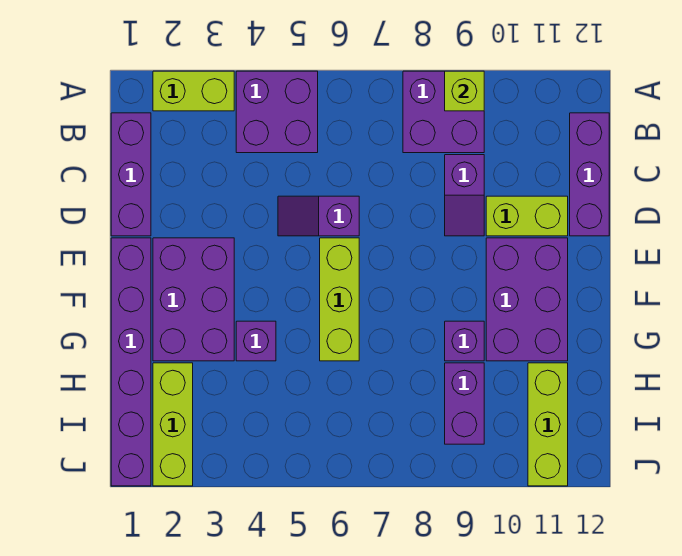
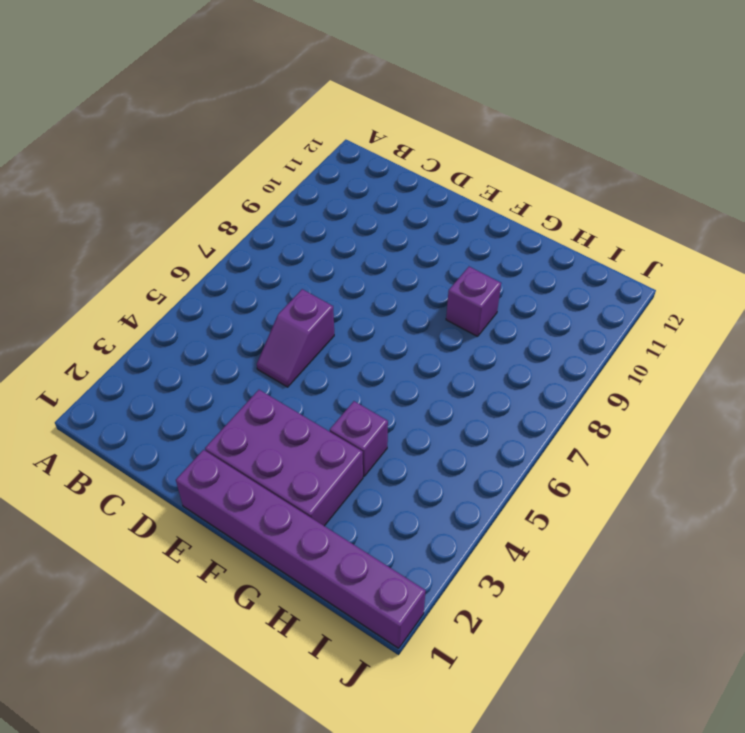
none -> lime brick A2:A3 level 1
none -> purple brick A4:B5 level 1
none -> purple brick A8:B9 level 1

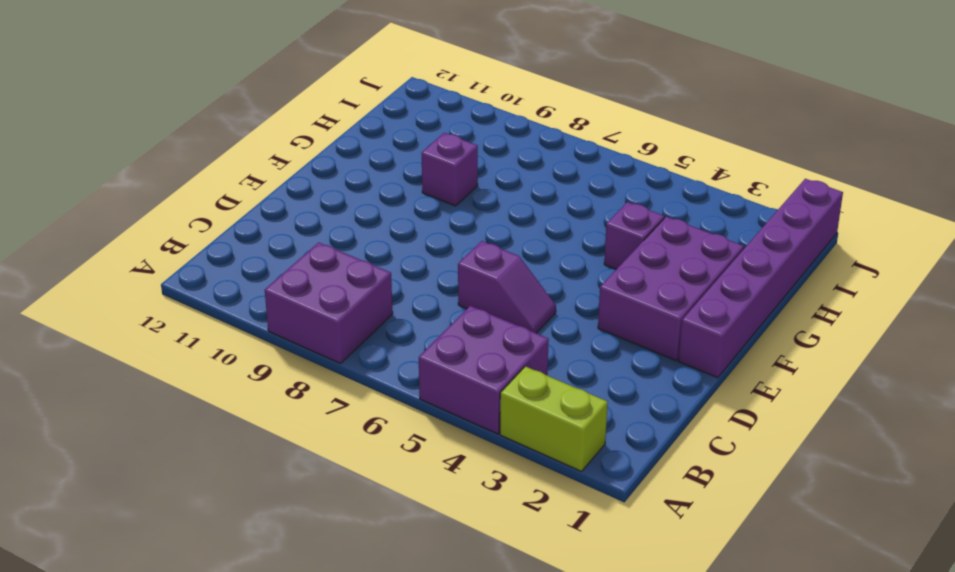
none -> purple brick B1:D1 level 1
none -> purple brick B12:D12 level 1
none -> purple slope C9:D9 level 1 top C

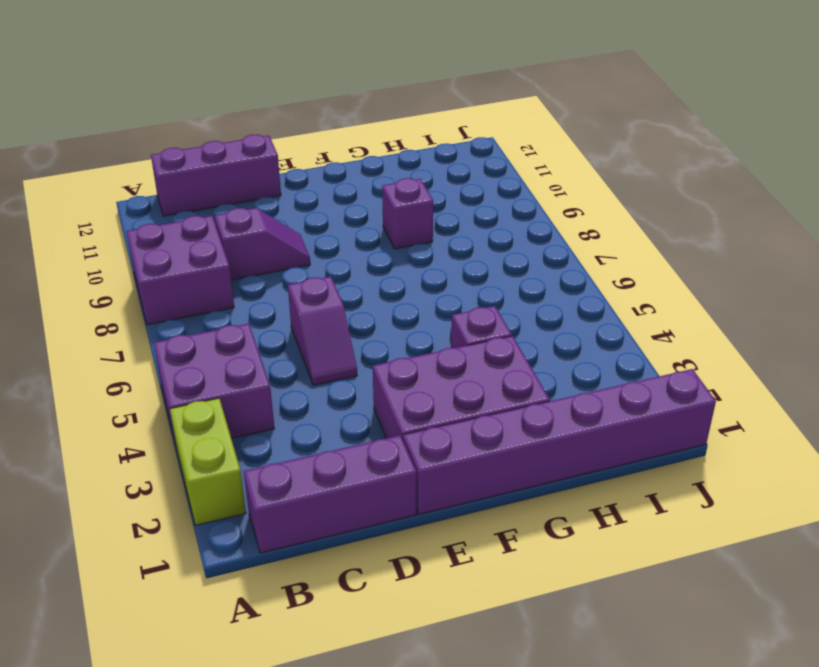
none -> lime brick D10:D11 level 1
none -> lime brick E6:G6 level 1
none -> purple brick E10:G11 level 1

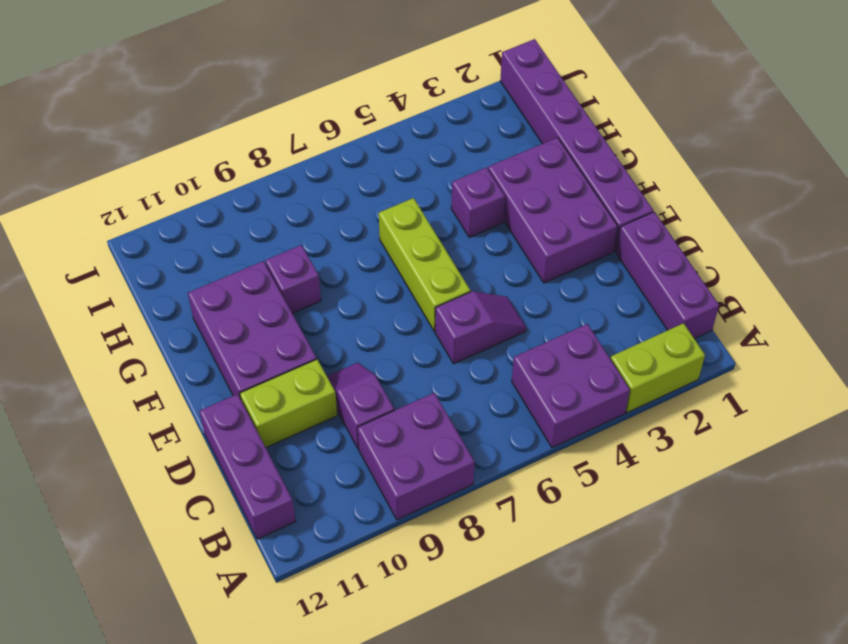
none -> lime brick H2:J2 level 1
none -> purple brick H9:I9 level 1
none -> lime brick H11:J11 level 1

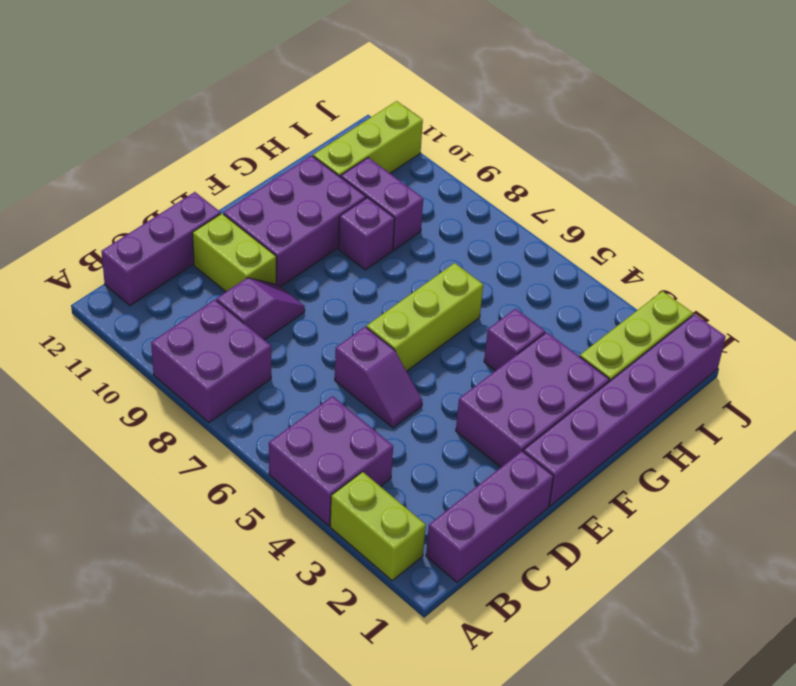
purple brick H9:H10 level 1 -> purple brick H9:I9 level 1
none -> lime brick A9 level 2

